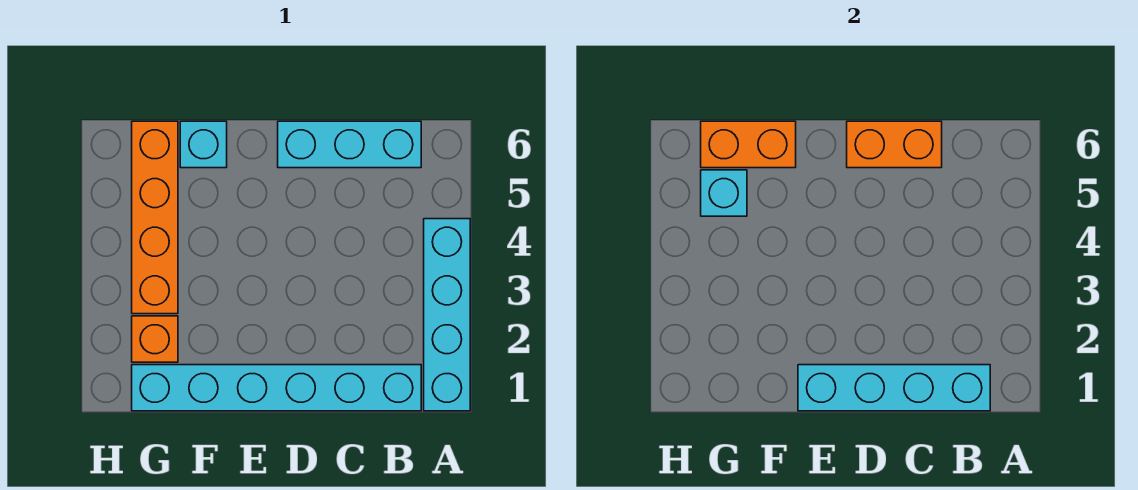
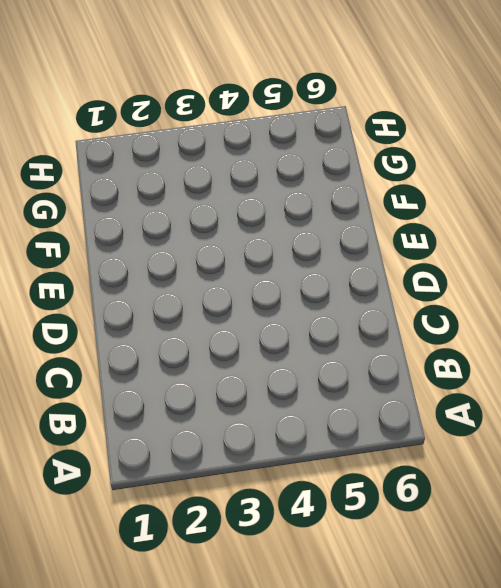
none -> cyan brick A1:A4 level 1
none -> cyan brick B1:G1 level 1

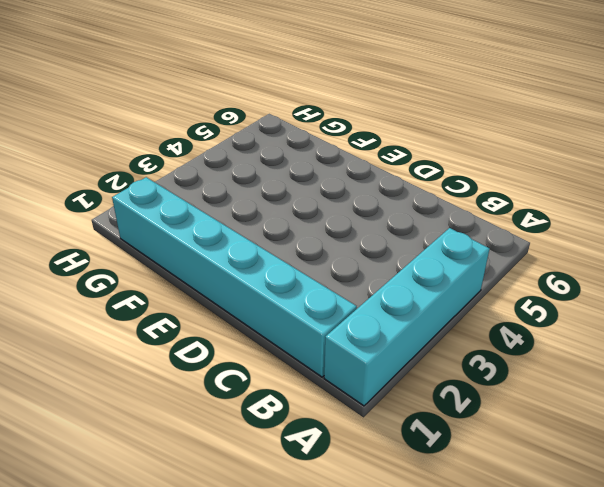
none -> cyan brick B6:D6 level 1
none -> cyan brick F6 level 1

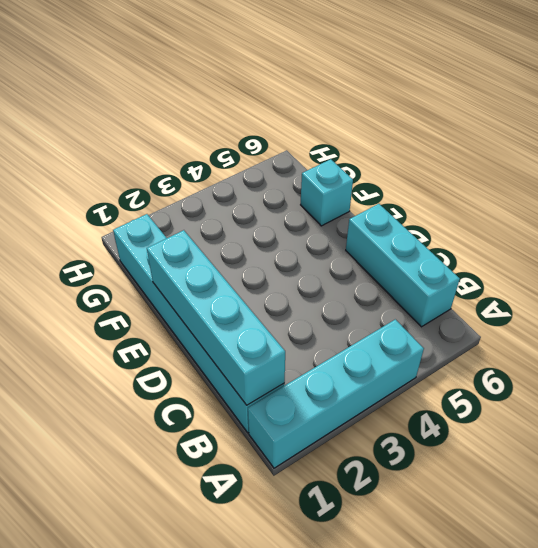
none -> orange brick G2 level 1
none -> orange brick G3:G6 level 1

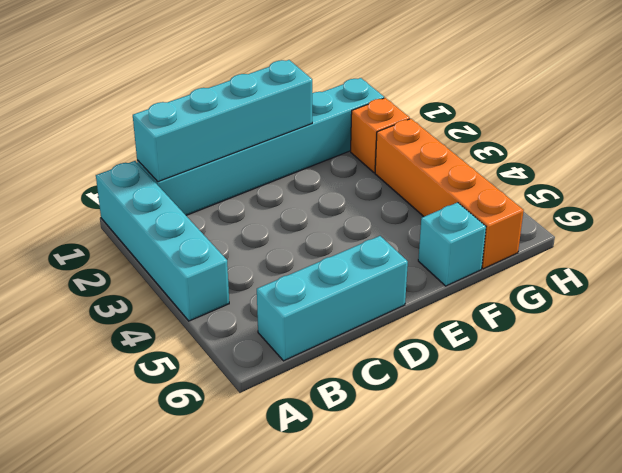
none -> orange brick C6:D6 level 2
none -> orange brick F6:G6 level 2

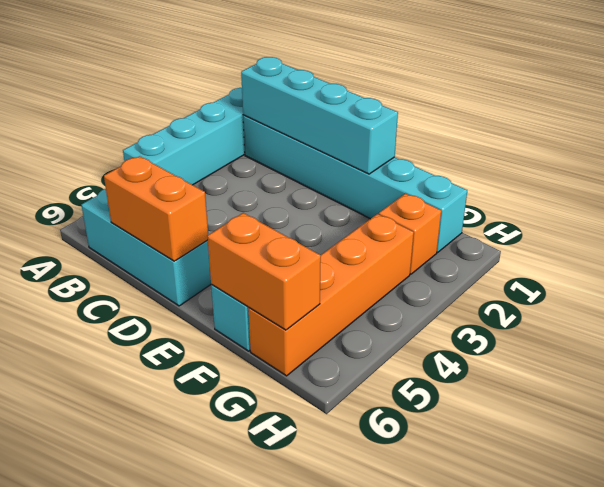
none -> cyan brick G5 level 2

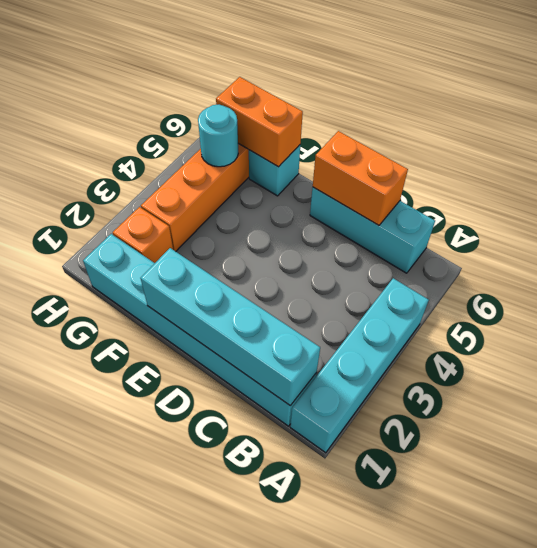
cyan round brick G5 level 2 -> cyan brick G5 level 2

